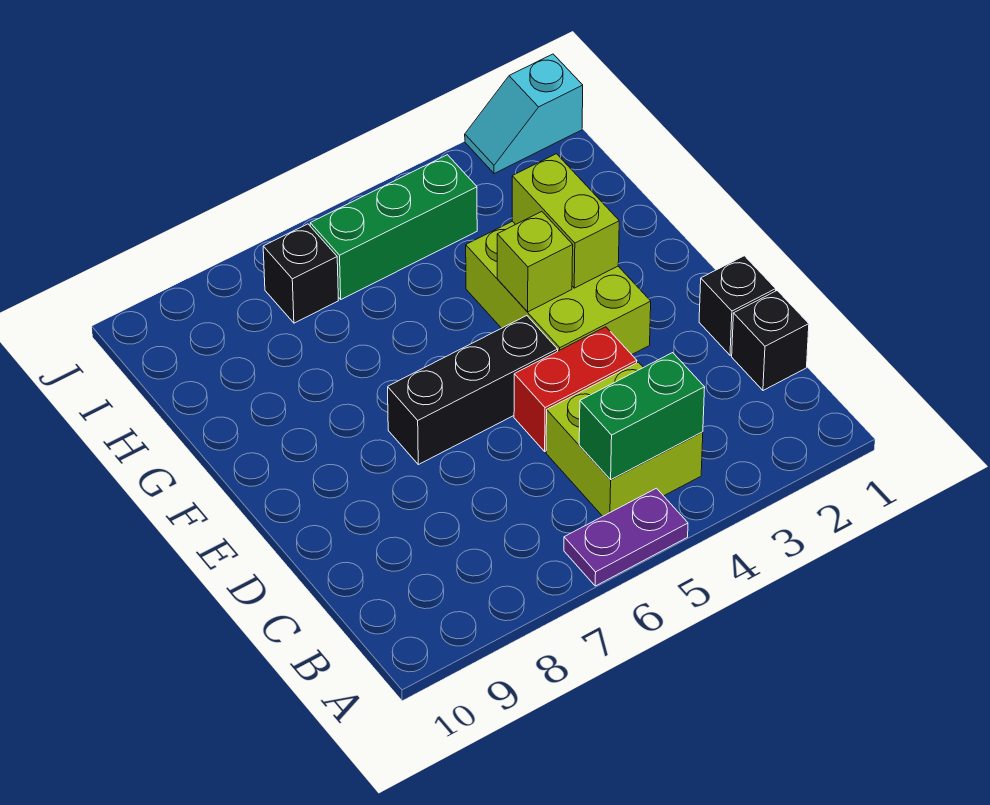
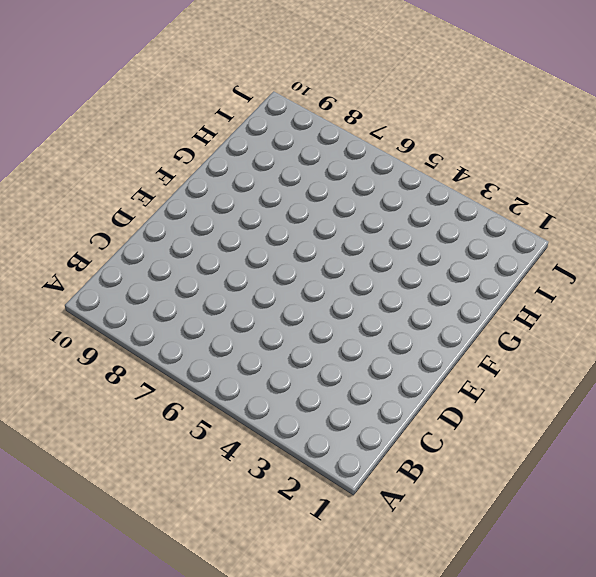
none -> purple plate A5:A6 level 1
none -> lime brick B4:C5 level 1
none -> black brick C1 level 1

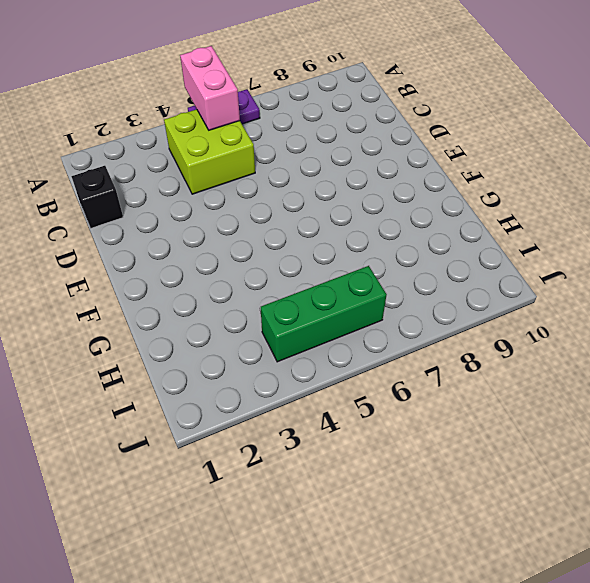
pink brick A5:B5 level 2 -> green brick B4:B5 level 2
none -> black brick D1 level 1
none -> red brick D4:D5 level 1
none -> lime brick E3:G4 level 1

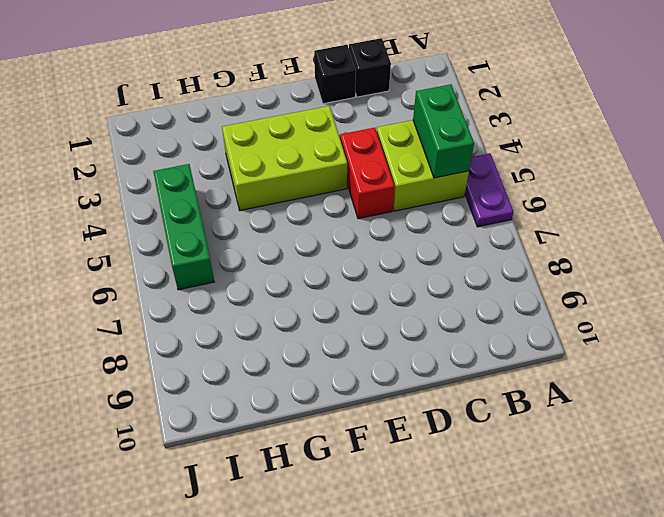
none -> black brick E5:E7 level 1
none -> black brick I7 level 1
none -> cyan slope J1:J2 level 1 top 1

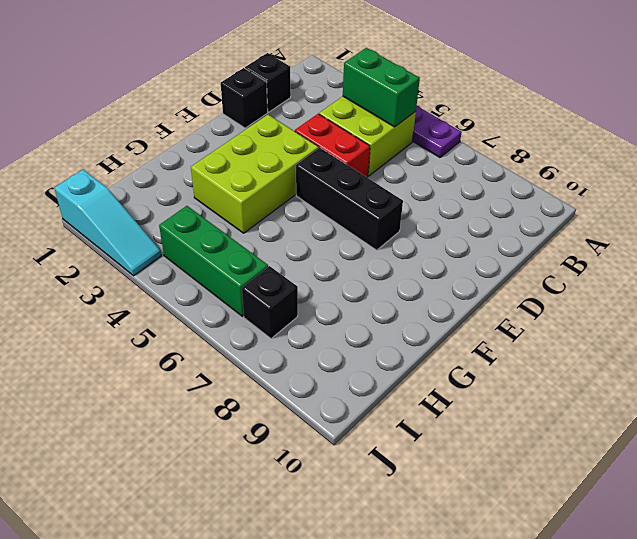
cyan slope J1:J3 level 1 top 1 -> cyan slope J1:J2 level 1 top 1
none -> lime brick F3:G3 level 2
none -> lime brick F4 level 2

